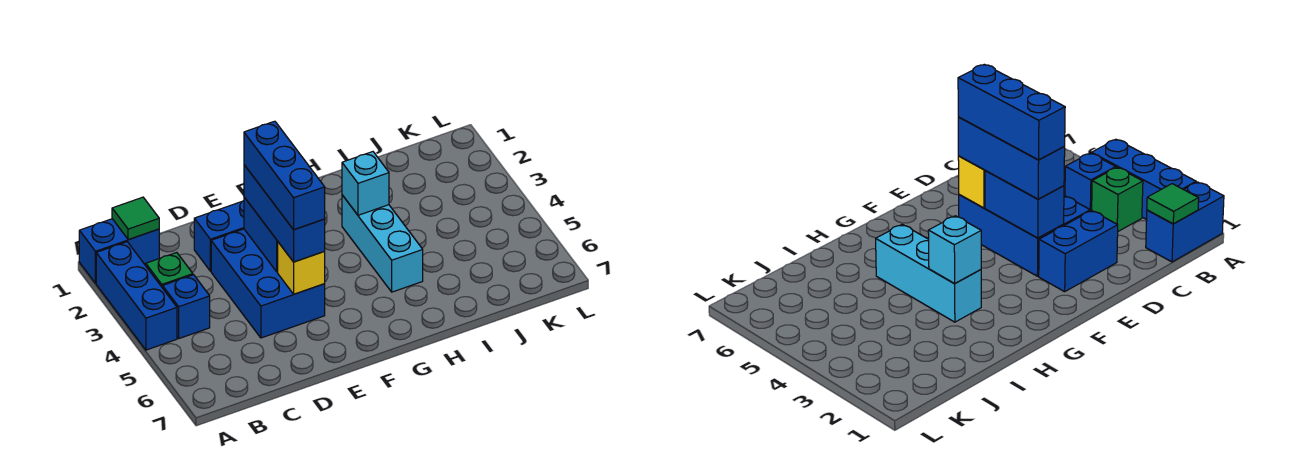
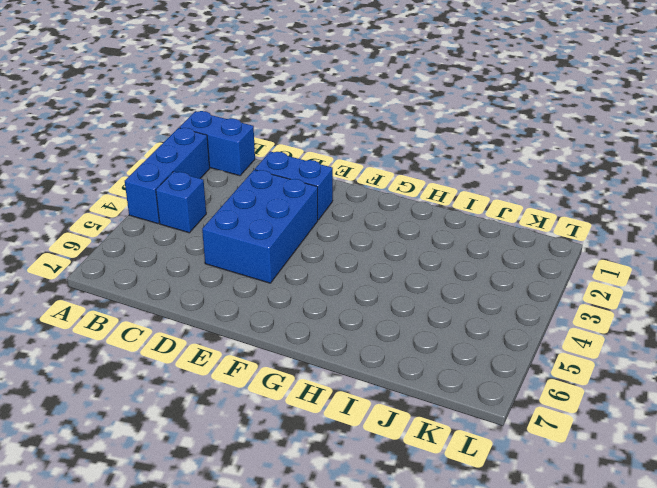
none -> green brick B3 level 1
none -> cyan brick H3:H5 level 1
none -> green tile B1 level 2

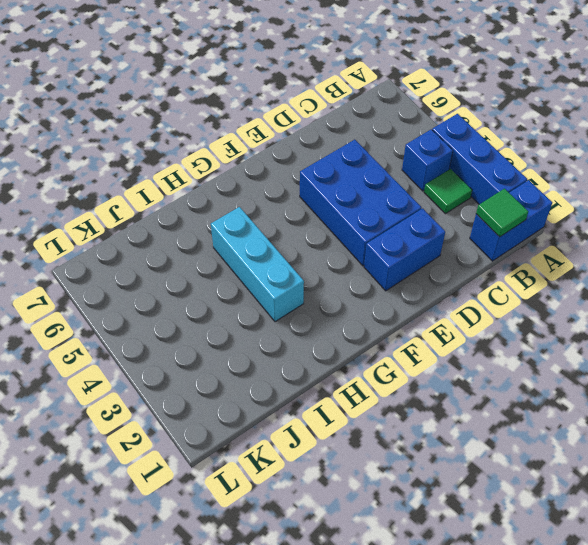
green tile B3 level 1 -> green brick B3 level 1
none -> blue brick E3:E4 level 2
none -> yellow brick E5 level 2
none -> cyan brick H3 level 2

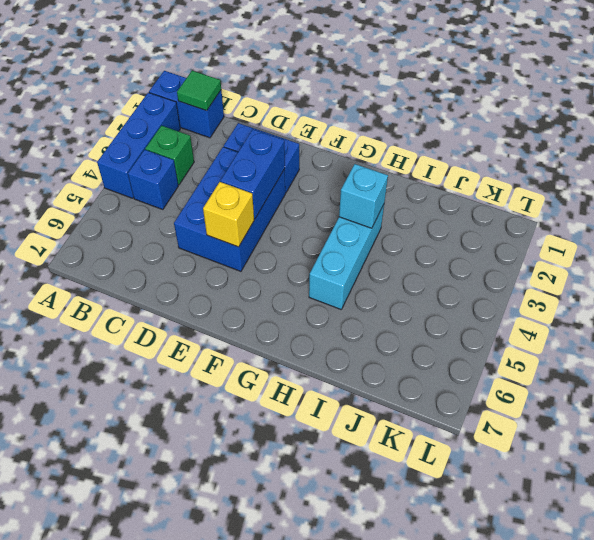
none -> blue brick E3:E5 level 3
none -> blue brick E3:E5 level 4

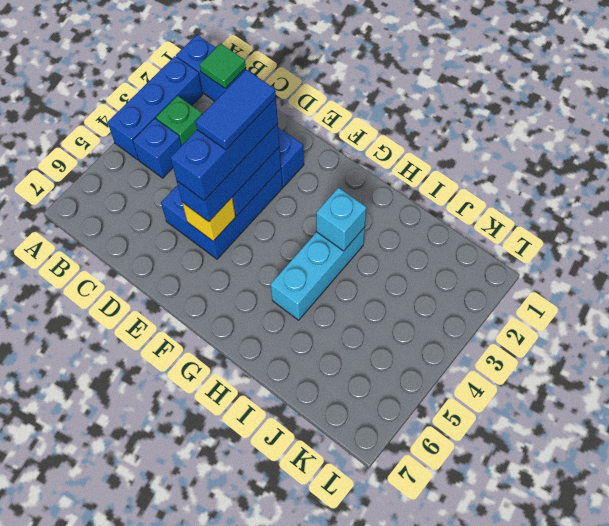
blue tile E3:E4 level 5 -> none

